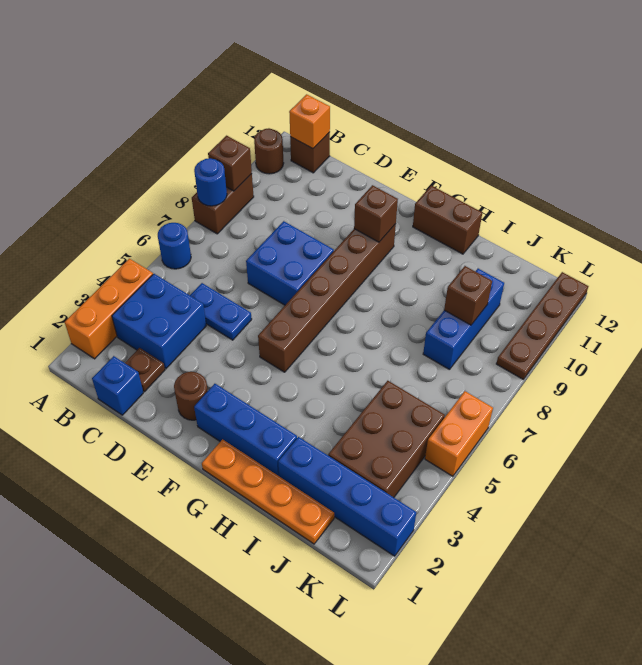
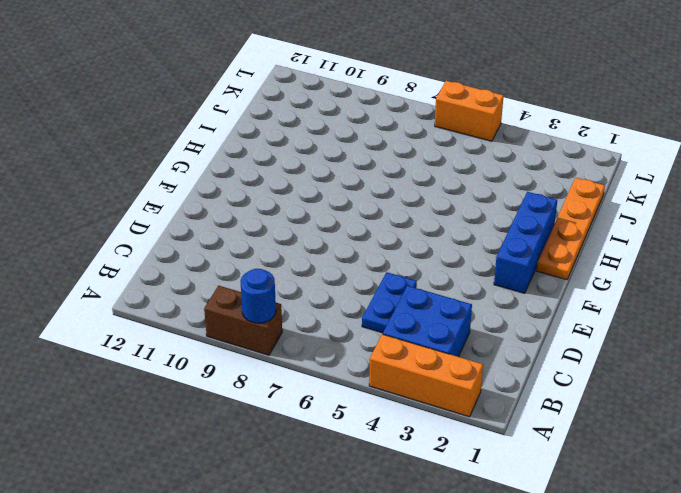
none -> blue round brick A6 level 1
none -> brown round brick A11 level 1
none -> brown brick B12 level 1

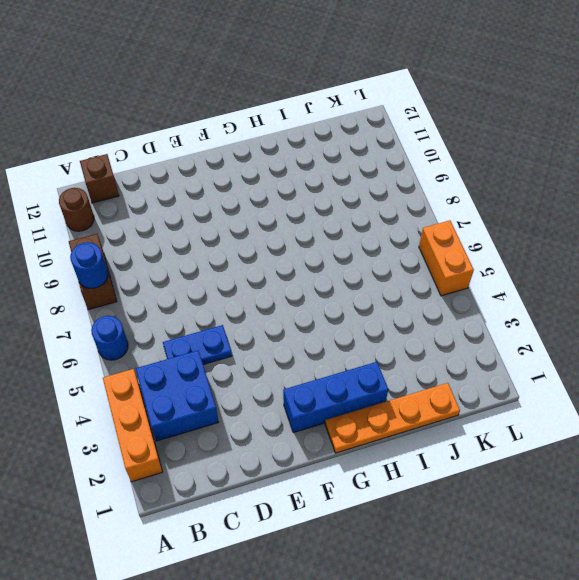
none -> blue brick C1 level 1
none -> brown plate C2 level 1
none -> blue brick D7:E8 level 1

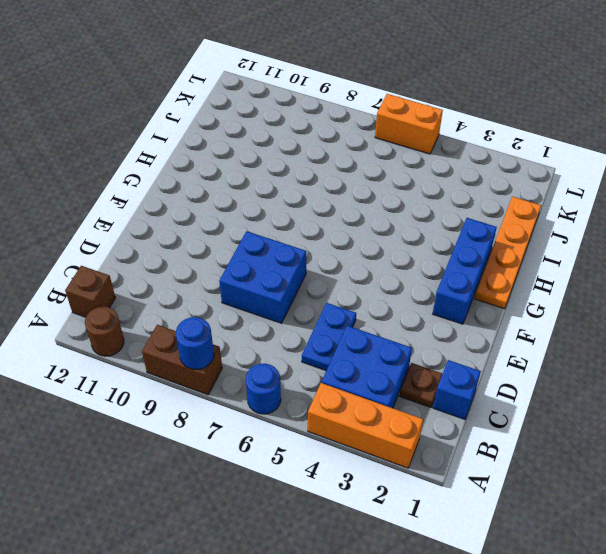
none -> brown round brick E2 level 1
none -> brown brick F5:F10 level 1
none -> brown brick G12:H12 level 1

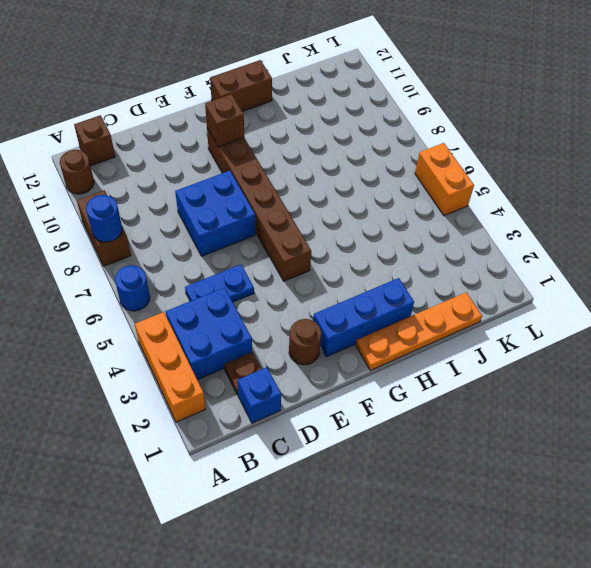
none -> blue brick I2:L2 level 1
none -> brown brick J3:K5 level 1
none -> blue brick J8:J10 level 1

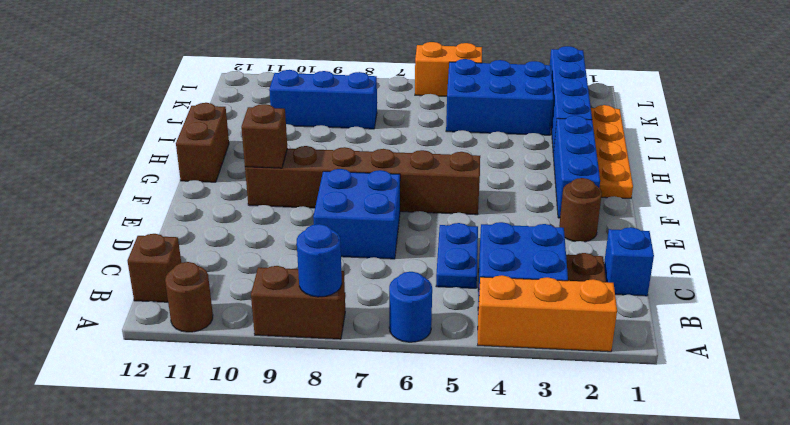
blue brick J3:K5 level 1 -> brown brick J3:K5 level 1
none -> brown plate L9:L12 level 1
none -> brown brick A9 level 2
none -> orange brick B12 level 2

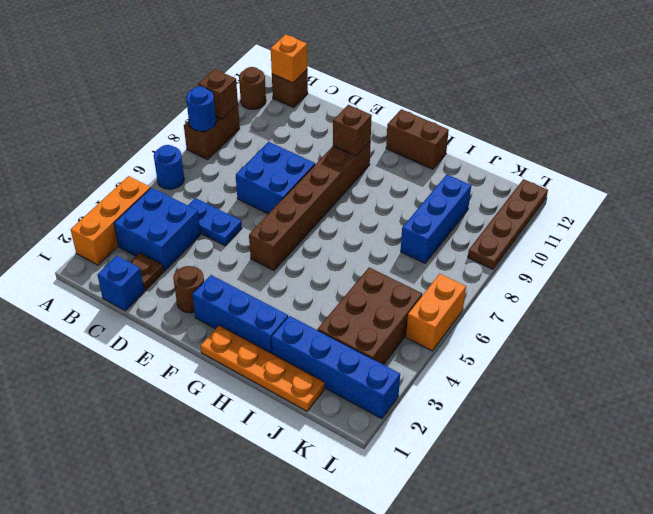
none -> brown brick J9 level 2

